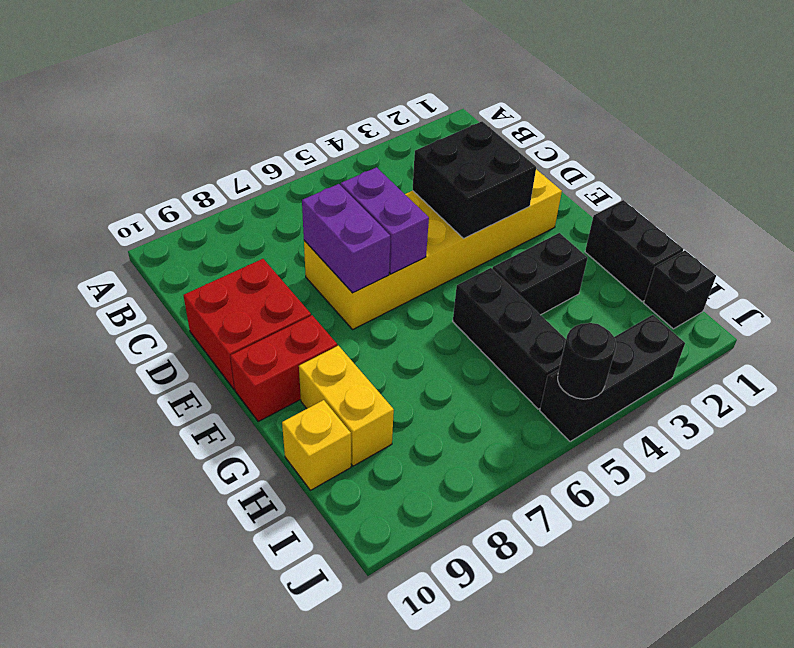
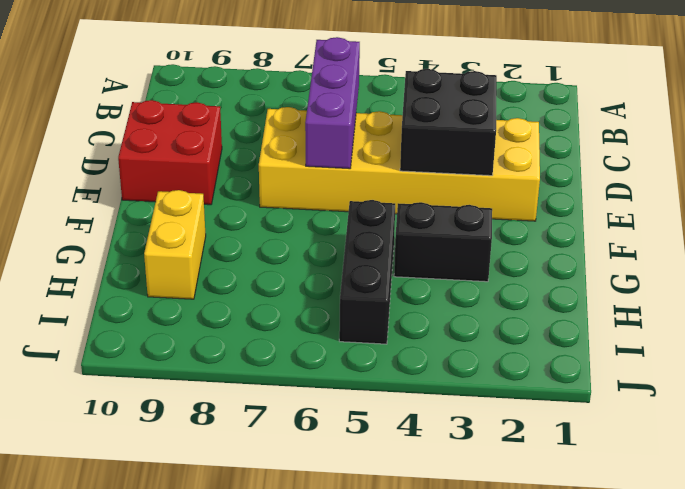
purple brick C6:E6 level 2 -> purple brick D6:E6 level 2
none -> red brick F9:F10 level 1
none -> black brick G1:H1 level 1
none -> yellow brick H10 level 1

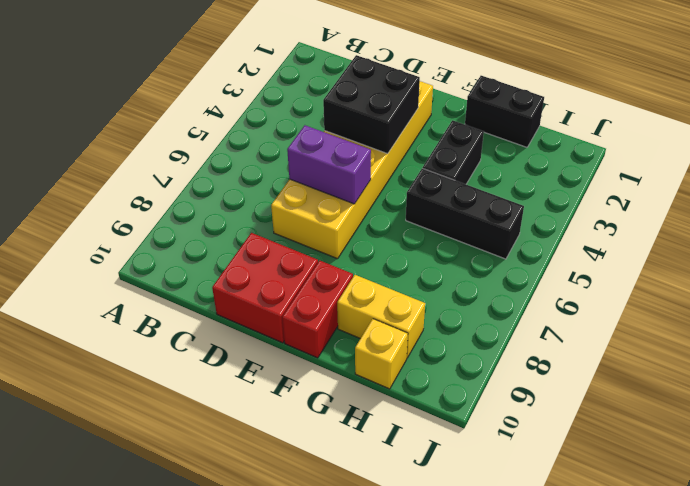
none -> black brick I1 level 1
none -> black brick J3:J5 level 1
none -> purple brick D7:E7 level 2

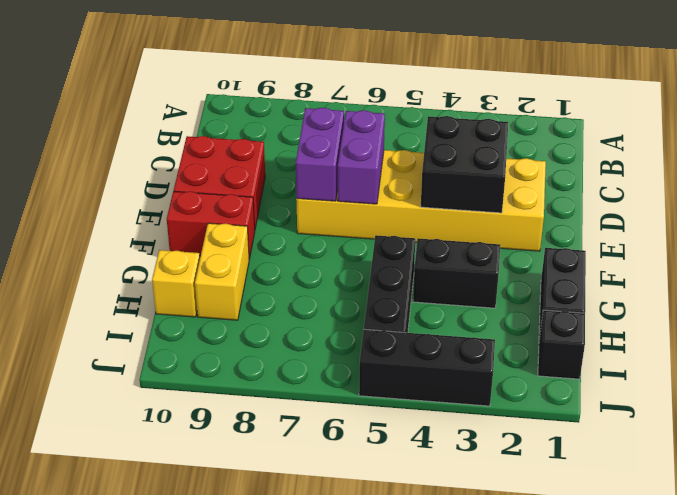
none -> black round brick J5 level 2

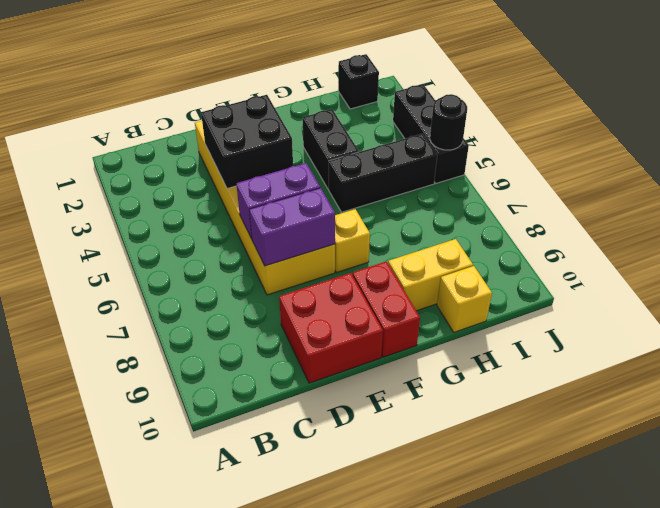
yellow brick F7 level 1 -> none
none -> black brick G1:H1 level 1

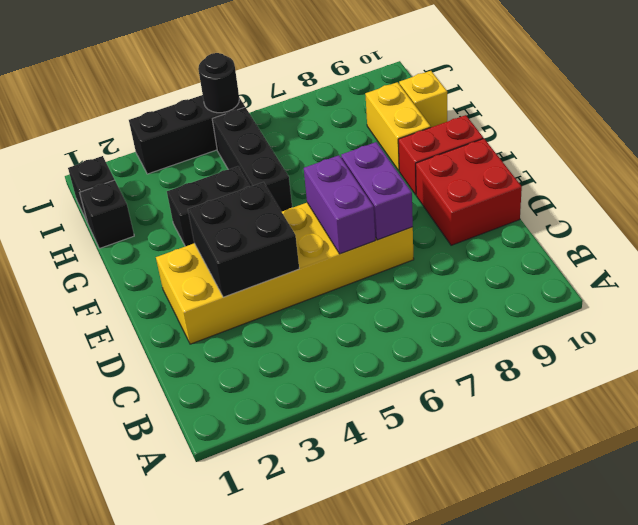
black brick H1 level 1 -> black brick G1:H1 level 1

